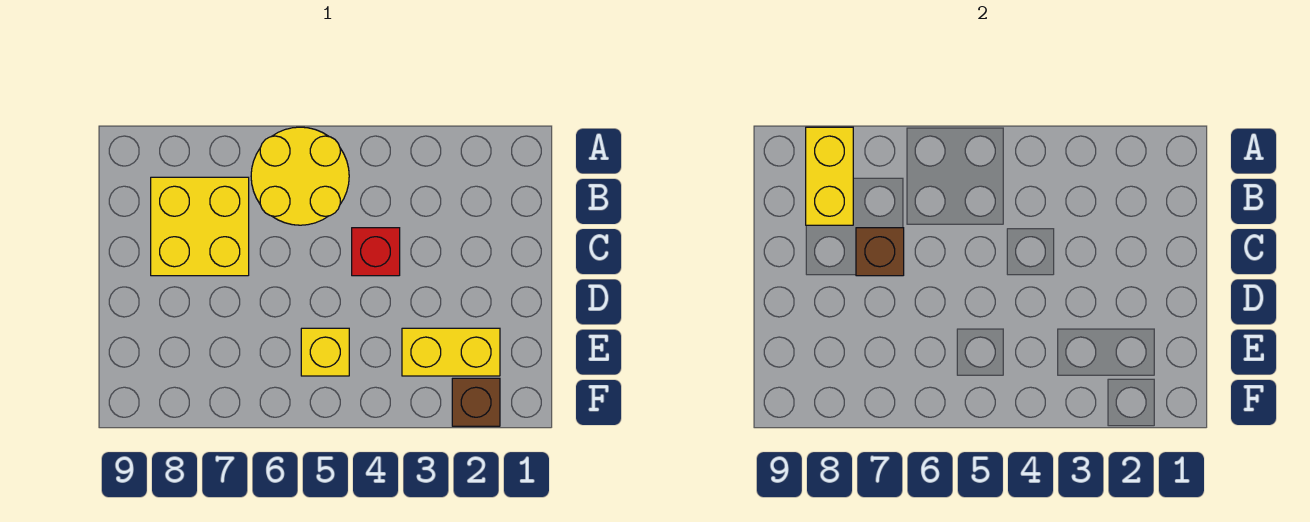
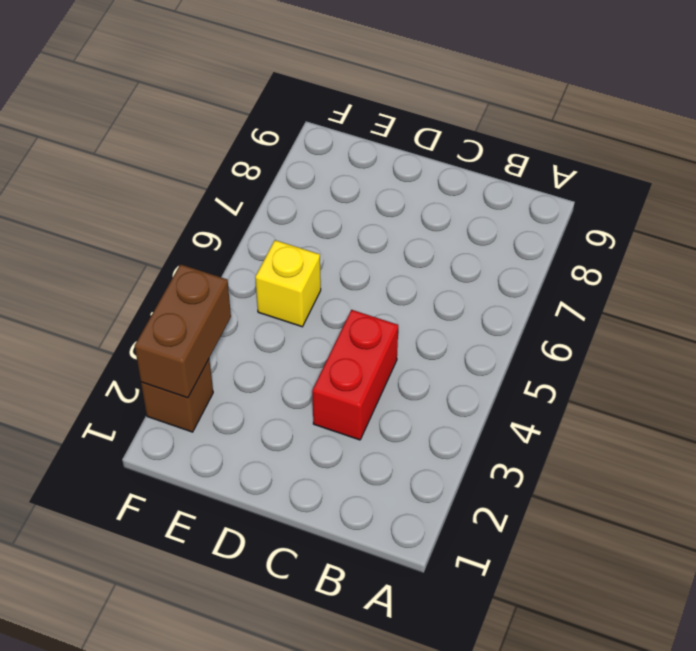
red brick C3:C4 level 1 -> red brick C4 level 1
brown brick F2:F3 level 2 -> none
none -> yellow round brick A5:B6 level 1
none -> yellow brick B7:C8 level 1

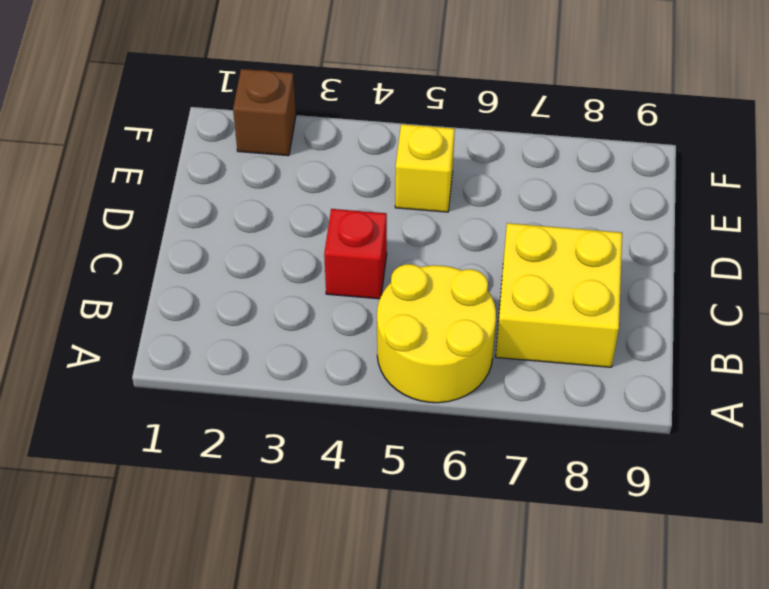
none -> yellow brick E2:E3 level 1
none -> yellow brick A8:B8 level 2

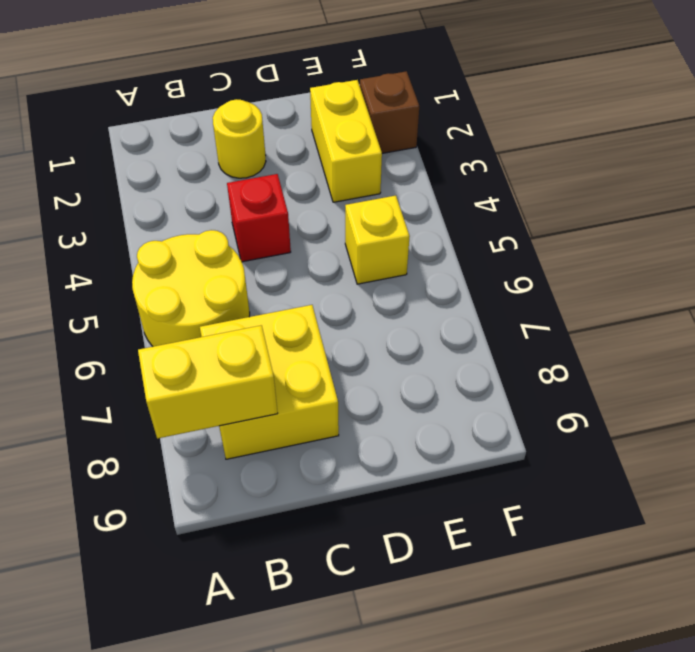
yellow round brick C2 level 1 -> none
none -> brown brick C7 level 2

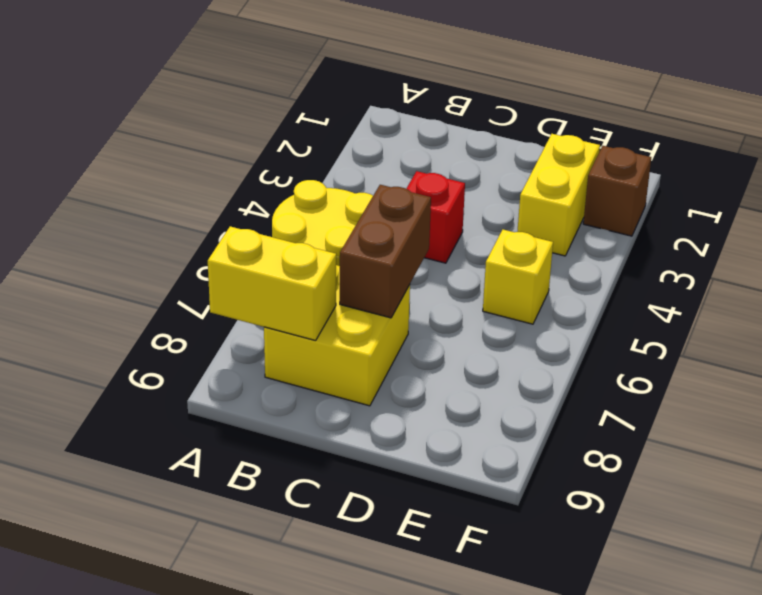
brown brick C6:C7 level 2 -> brown brick C7 level 2

